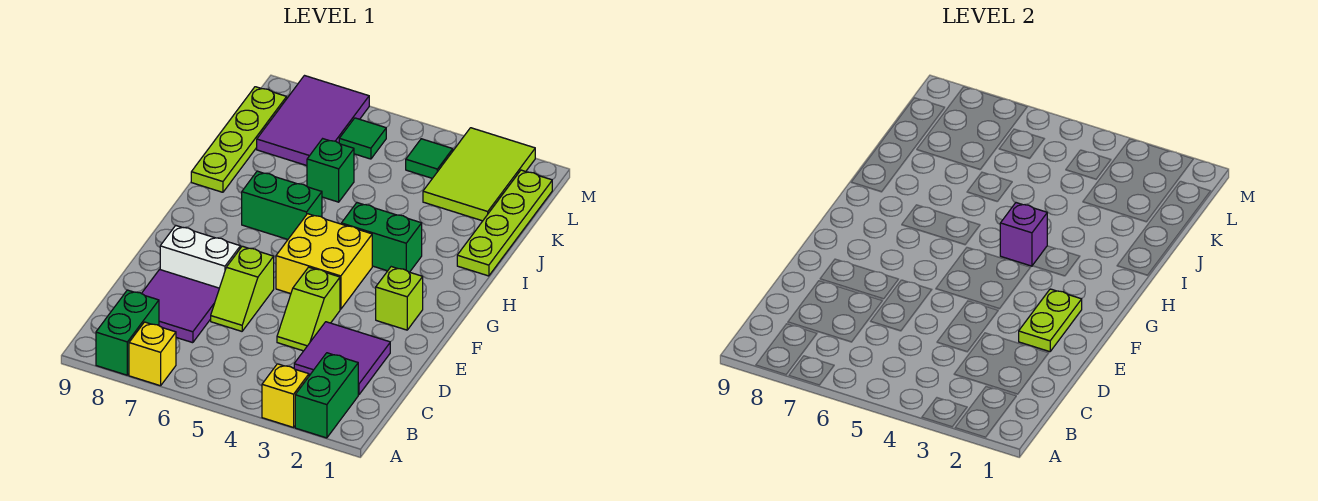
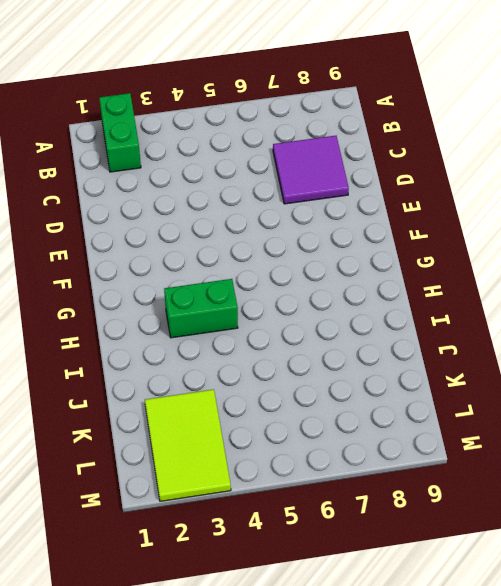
none -> yellow brick A3 level 1
none -> yellow brick A7 level 1
none -> green brick A8:B8 level 1

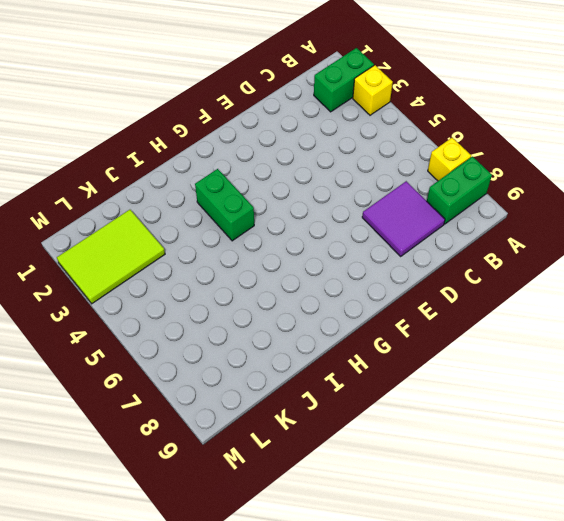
none -> purple tile C2:D3 level 1
none -> lime slope D4:E4 level 1 top E
none -> lime slope D6:E6 level 1 top E

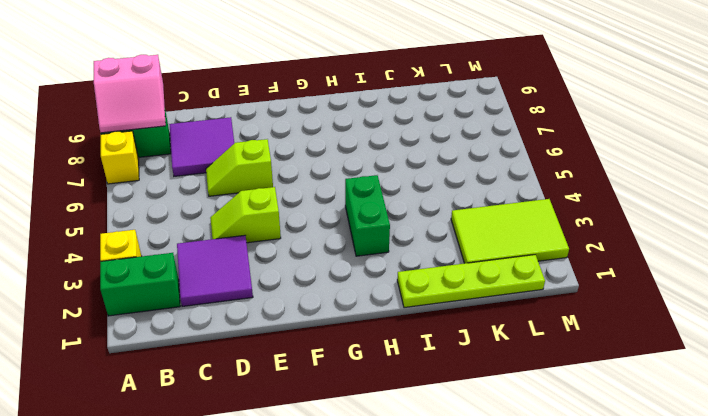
pink slope A8:B9 level 2 top 9 -> none
none -> white brick E7:E8 level 1
none -> lime brick F2 level 1
none -> yellow brick F4:G5 level 1

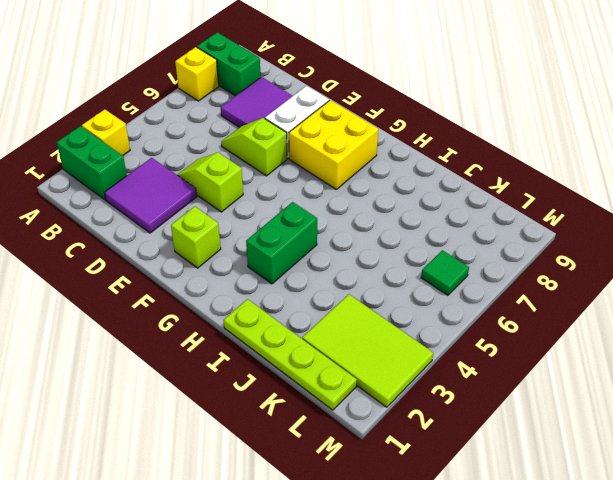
yellow brick F7:G8 level 1 -> yellow brick F4:G5 level 1
none -> green brick H6:H7 level 1
none -> lime plate I9:L9 level 1
none -> green brick J6 level 1

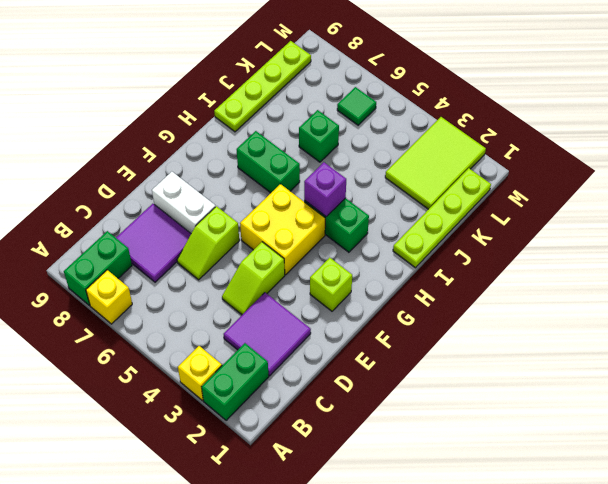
none -> purple tile K7:M8 level 1
none -> green tile L4 level 1
none -> lime plate E2:F2 level 2

